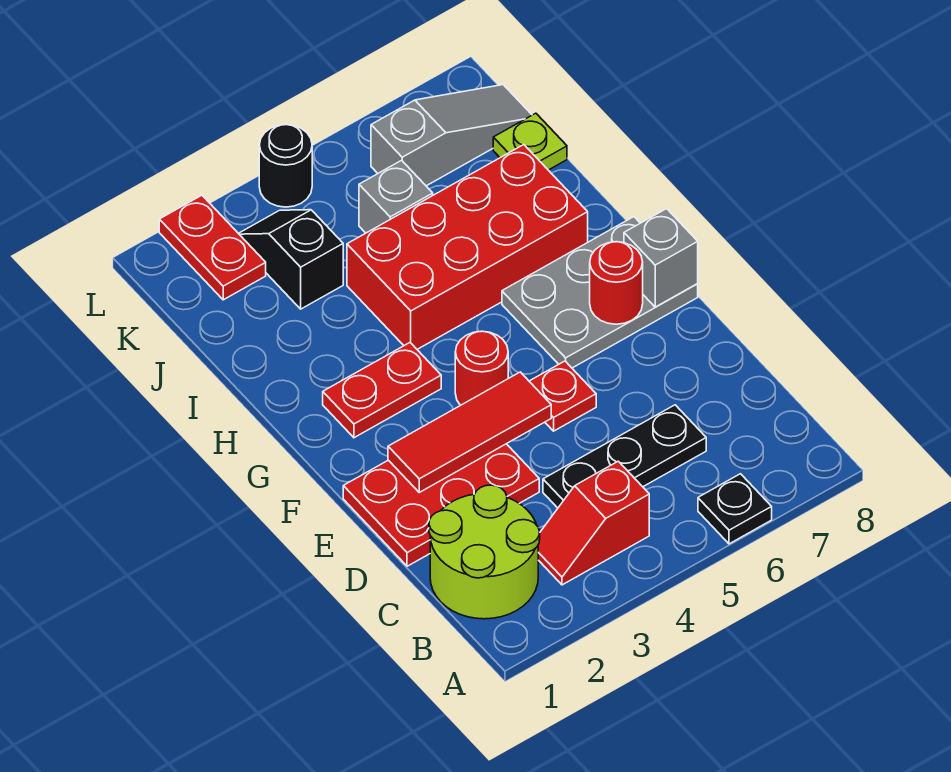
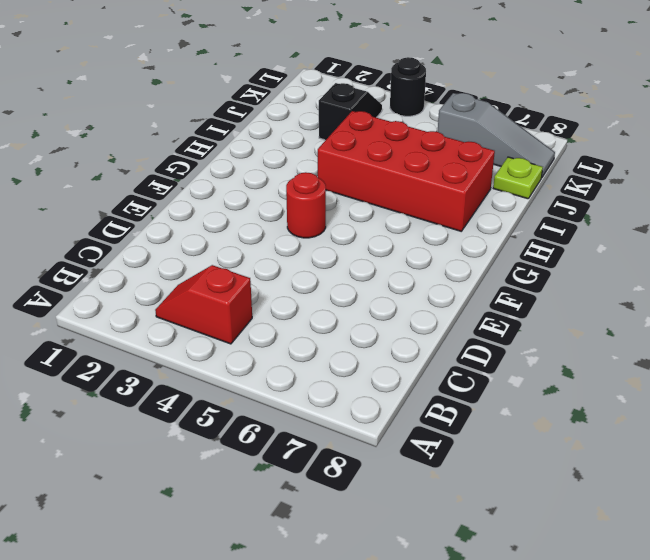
none -> black plate A6 level 1
none -> lime round brick B1:C2 level 1
none -> black plate C4:C6 level 1

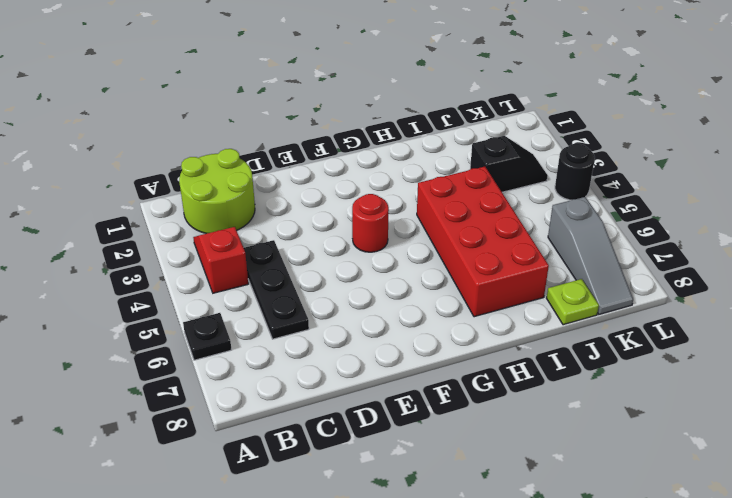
none -> red plate D1:E3 level 1
none -> red plate E5 level 1
none -> grey plate F6:G8 level 1

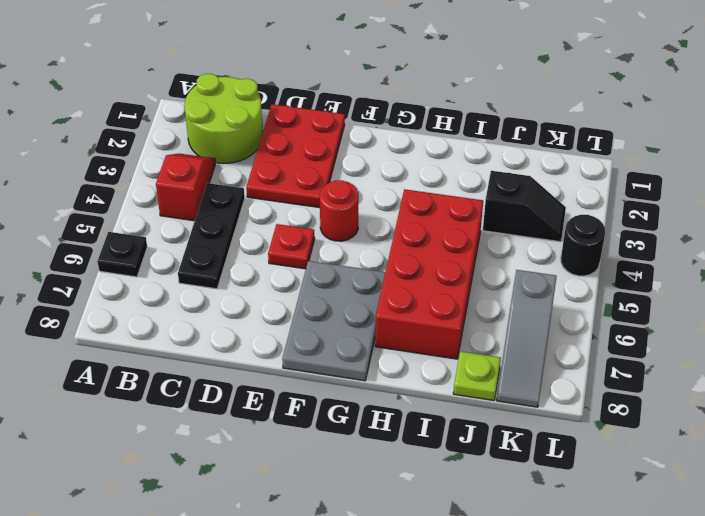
none -> red plate G2:G3 level 1
none -> grey brick J5 level 1
none -> red plate K2:L2 level 1

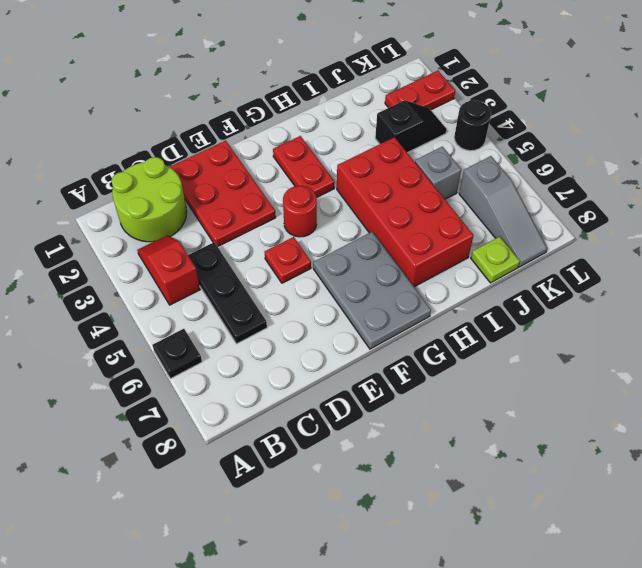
none -> red tile E2:E4 level 2
none -> red round brick F7 level 2
none -> grey brick F8 level 2

